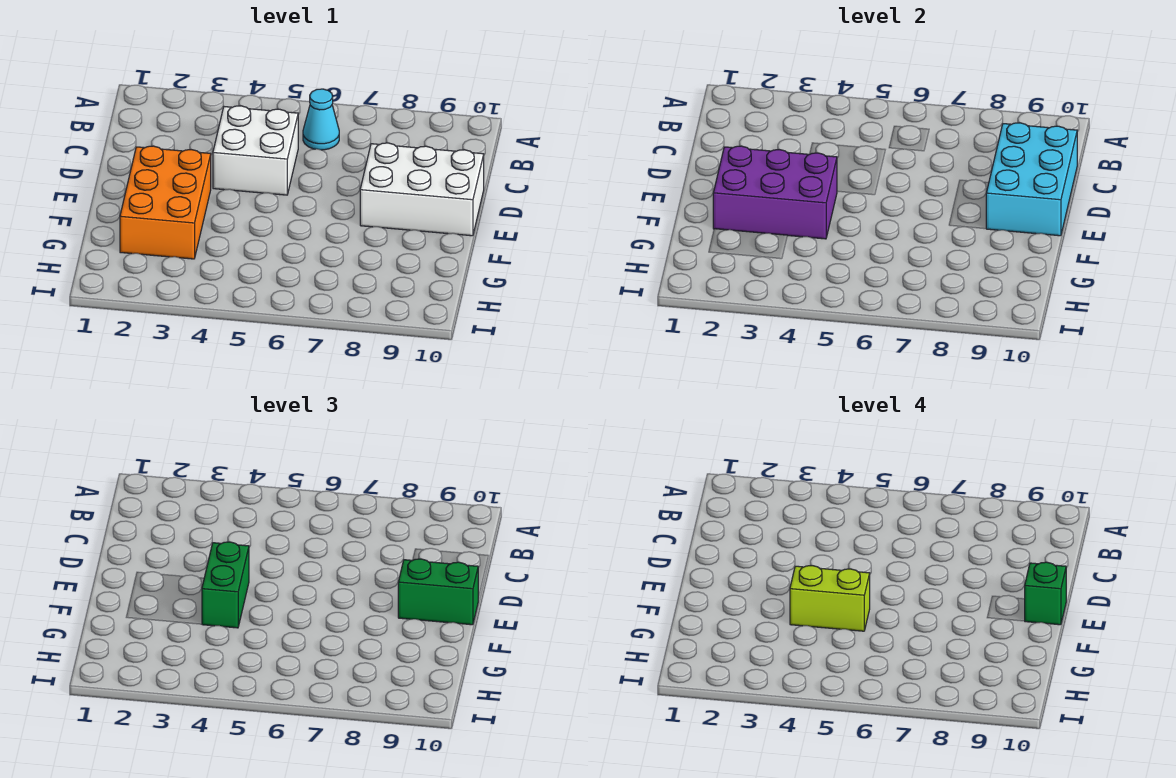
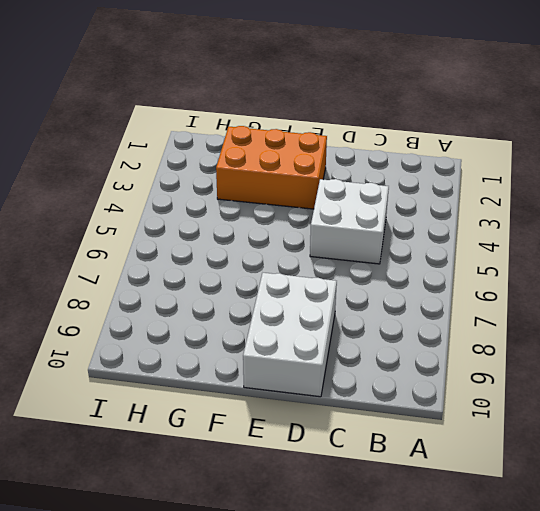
none -> cyan cone B6 level 1
none -> cyan brick C9:E10 level 2

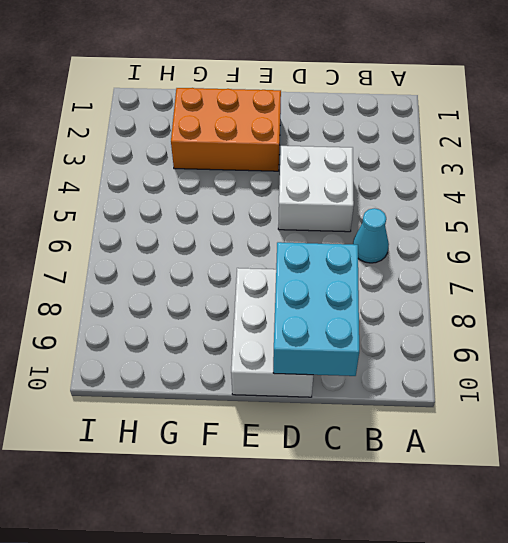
cyan brick C8:D10 level 2 -> cyan brick C9:E10 level 2
none -> purple brick E2:F4 level 2
none -> green brick E4:F4 level 3

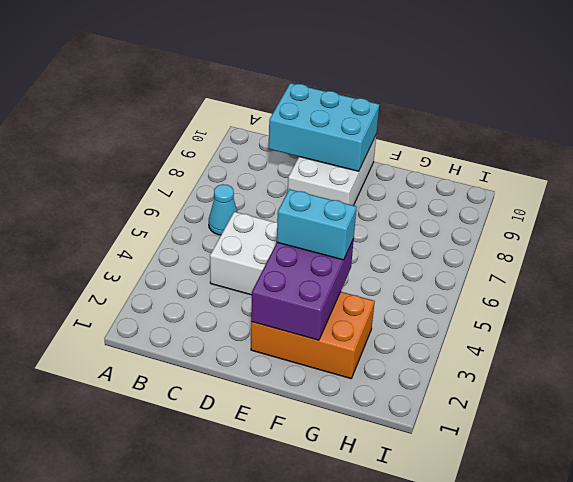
cyan brick E4:F4 level 3 -> green brick E4:F4 level 3
none -> green brick E9:E10 level 3
none -> green brick E10 level 4

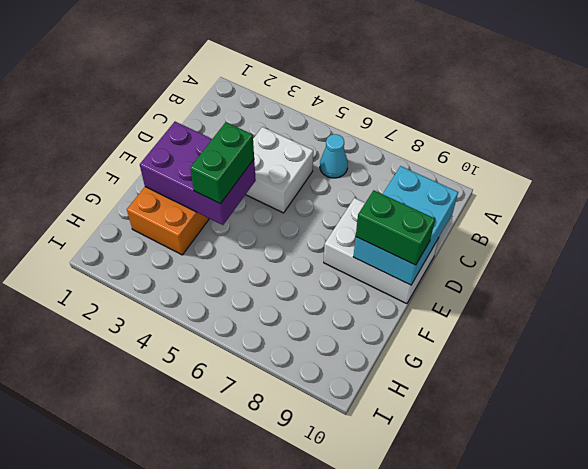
none -> green brick E10 level 4
none -> lime brick F4:F5 level 4

